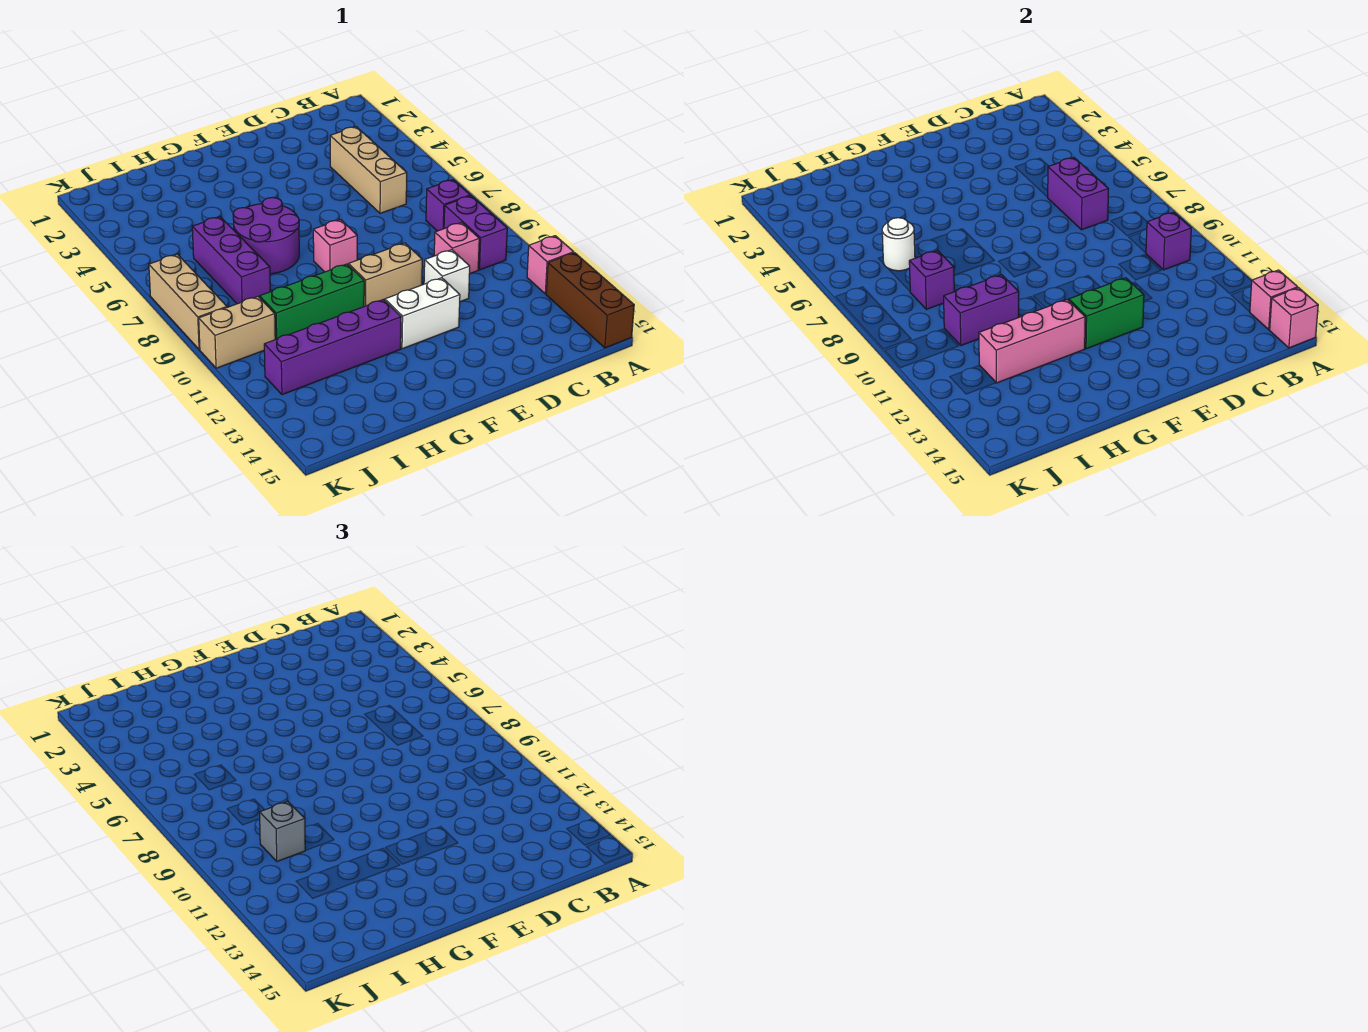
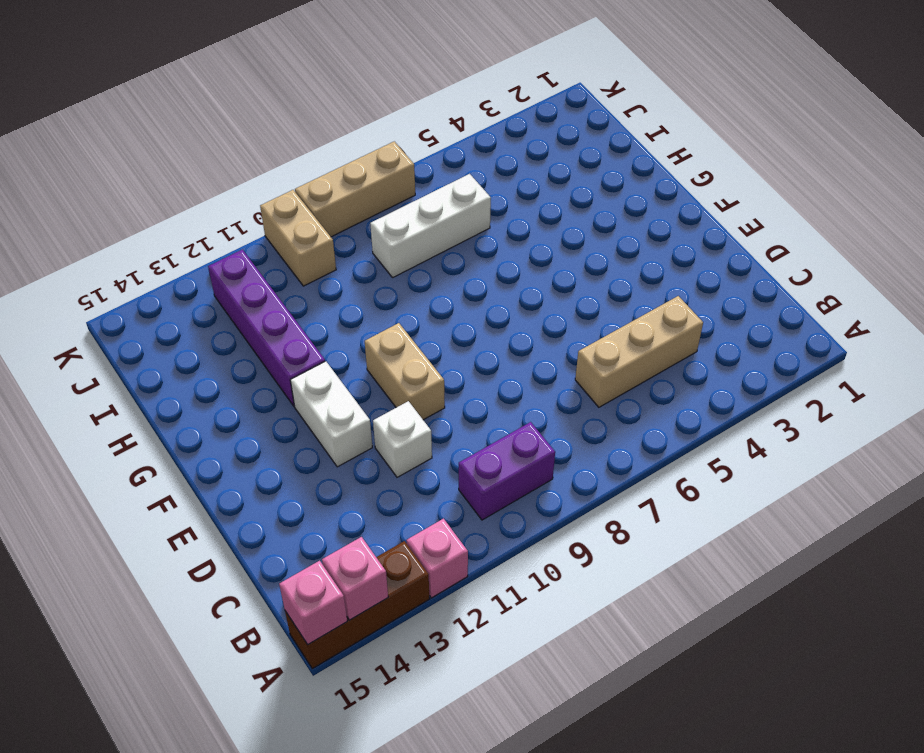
white brick I6:I8 level 1 -> purple brick I6:I8 level 1
none -> purple brick B8 level 1
none -> pink brick C10 level 1
none -> pink brick F8 level 1

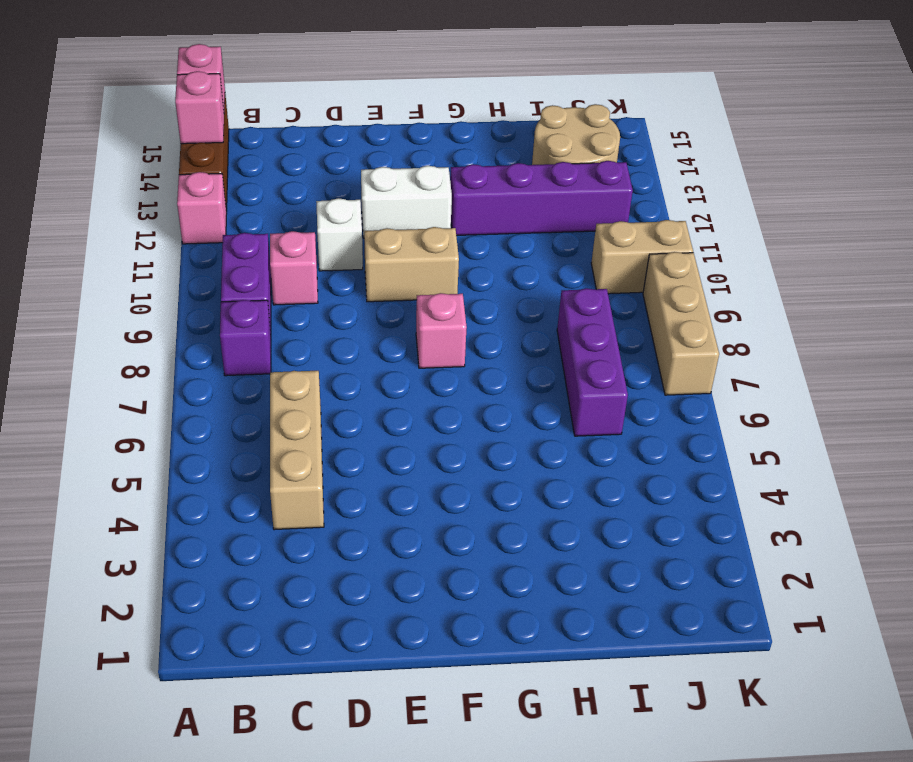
tan round brick I13:J14 level 1 -> none
none -> purple round brick G6:H7 level 1
none -> green brick G10:I10 level 1
none -> purple brick B10 level 2

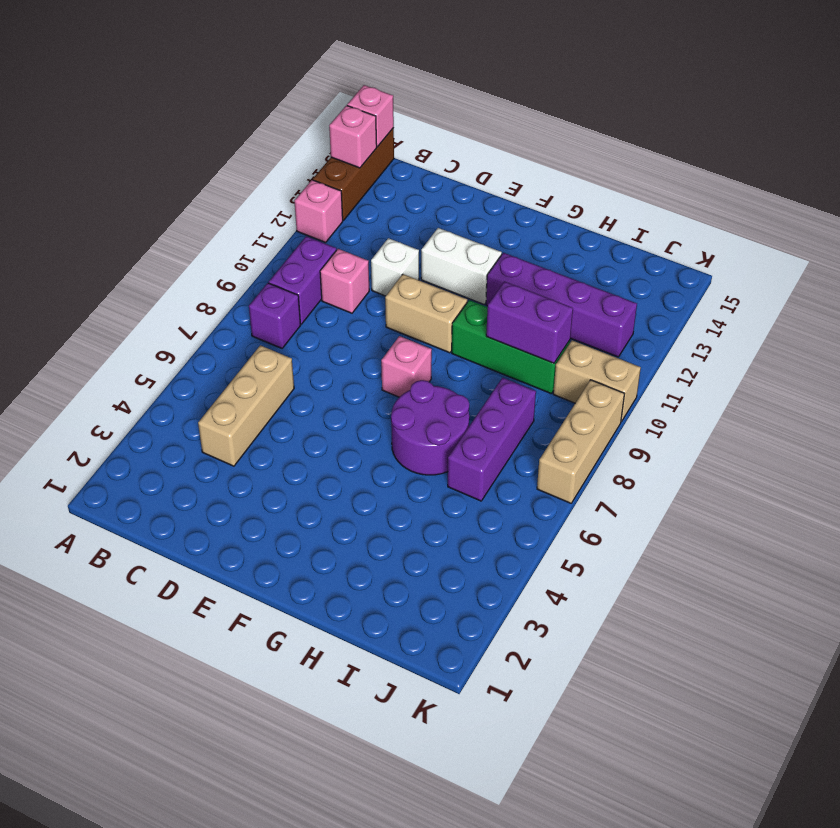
none -> purple brick B10 level 2
none -> purple brick C6:C7 level 2
none -> green brick E12:F12 level 2

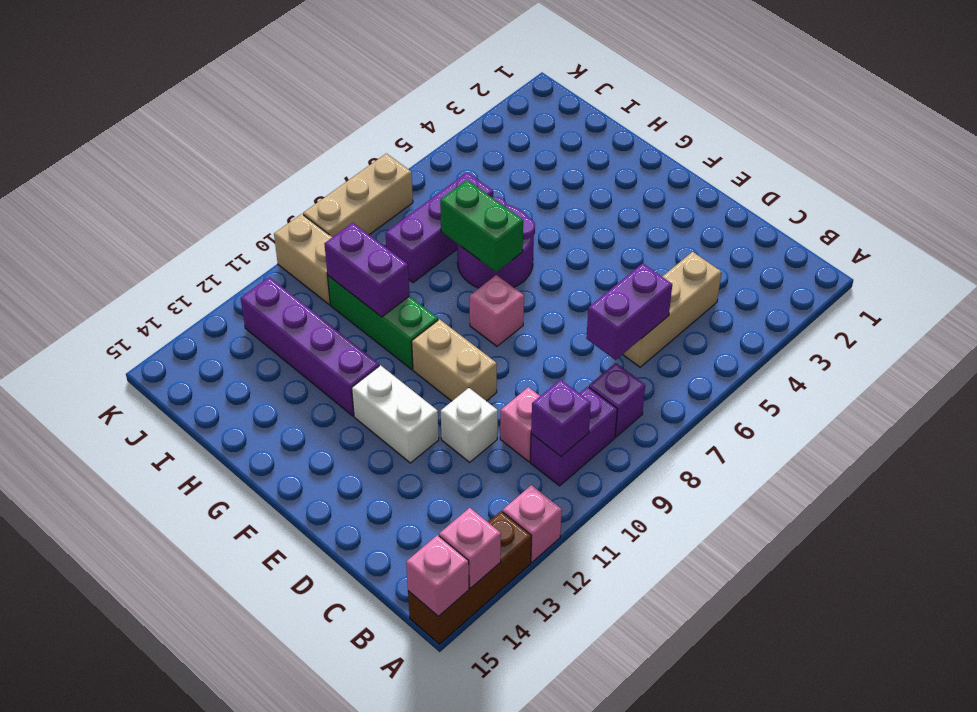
green brick G7:H7 level 2 -> green brick E12:F12 level 2
none -> pink brick G12:I12 level 2
none -> white round brick I6 level 2
none -> purple brick I8 level 2

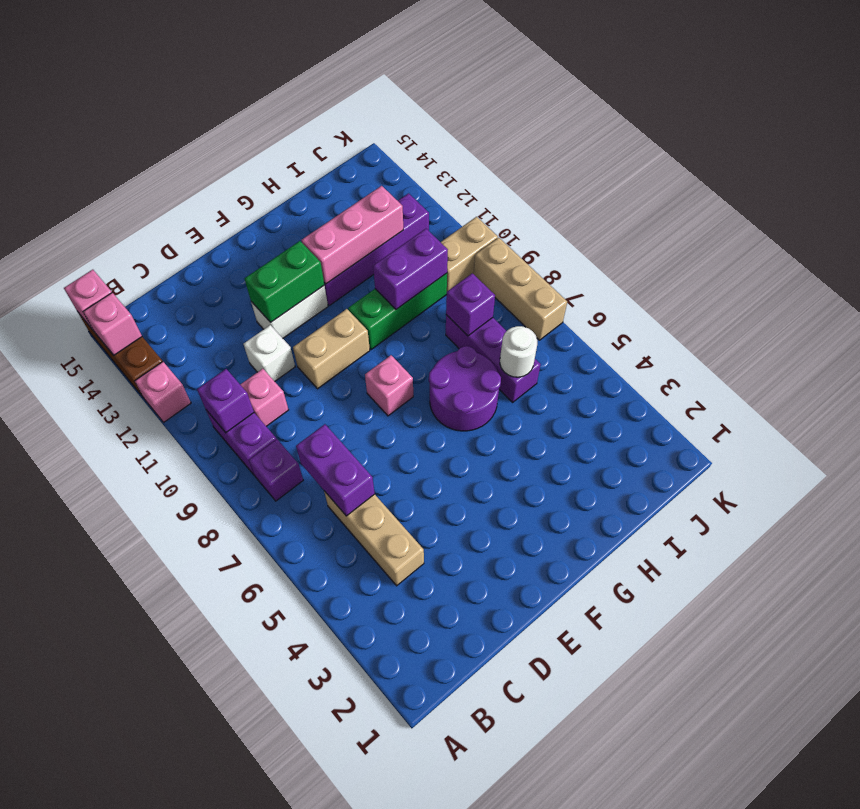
none -> grey brick I10 level 3

